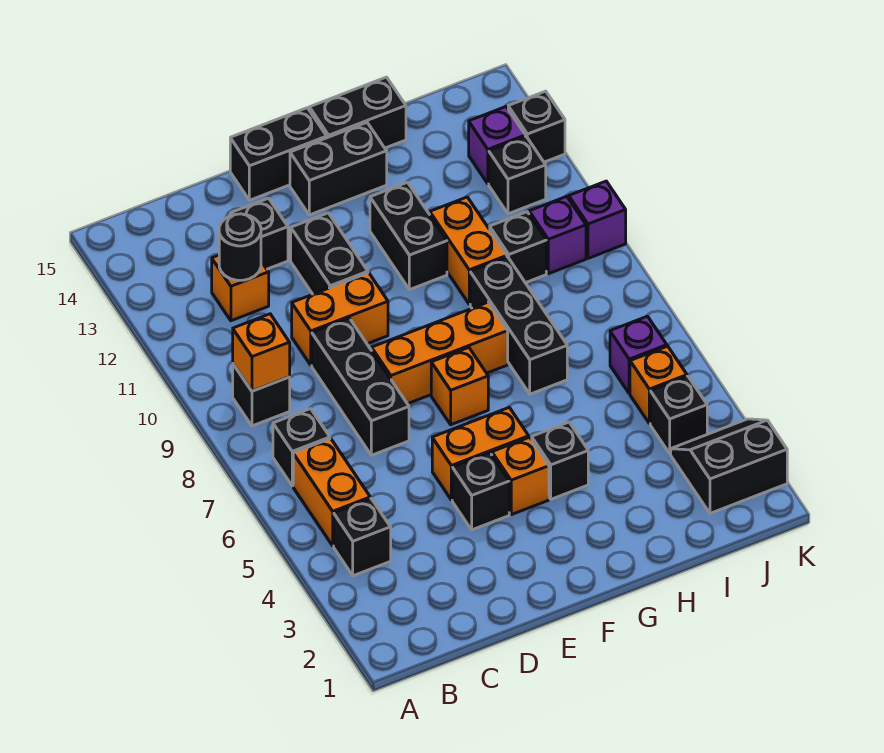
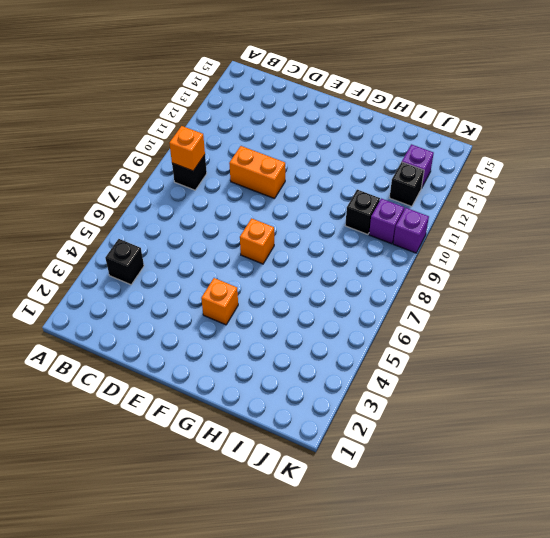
none -> orange brick B5:B6 level 1
none -> black brick B7 level 1
none -> orange brick C12 level 1
none -> black brick D7:D9 level 1

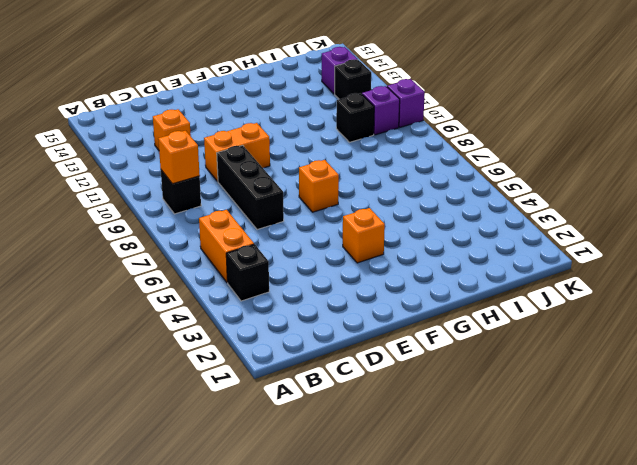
none -> black brick B7 level 1
none -> black brick D13 level 1
none -> black brick E4 level 1
none -> orange brick E5:F5 level 1

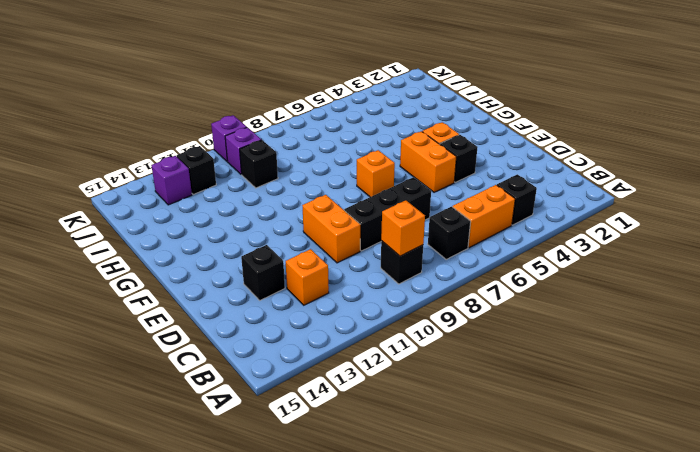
none -> orange brick E8:G8 level 1
none -> black brick E11:E12 level 1
none -> black brick E15:F15 level 1
none -> black brick F14:G14 level 1

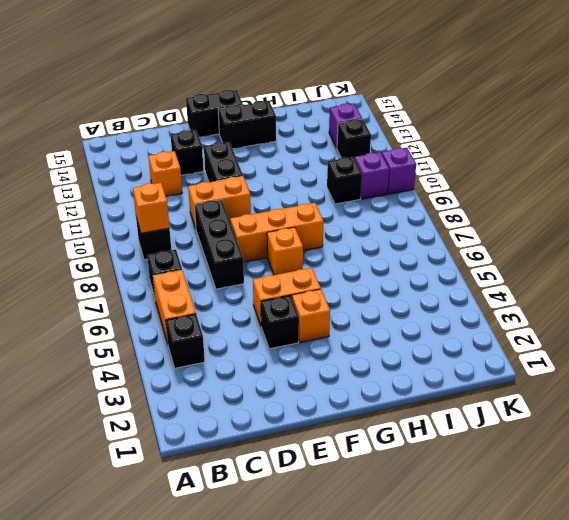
none -> black brick G4 level 1
none -> black brick G11:G12 level 1
none -> black brick G15:H15 level 1
none -> black brick H7:H9 level 1

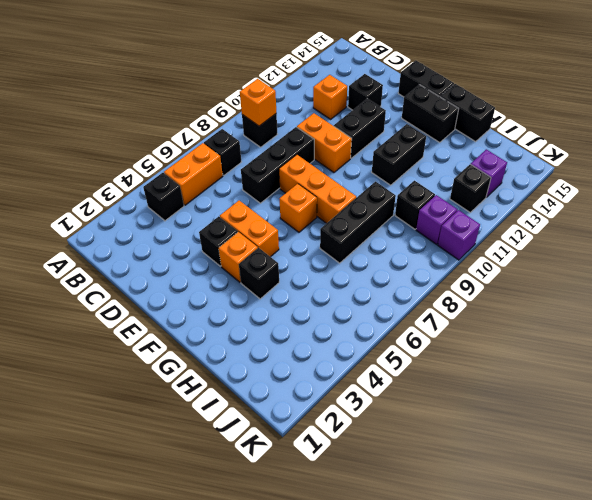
none -> orange brick H10:H11 level 1
none -> black slope J2:K3 level 1 top 2
none -> black brick J4 level 1
none -> orange brick J5 level 1

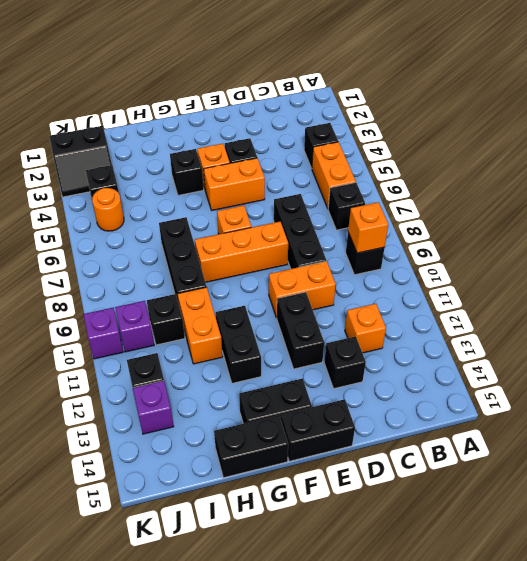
orange round brick J5 level 1 -> orange brick J5 level 1
none -> purple brick J6 level 1
none -> black brick K13 level 1
none -> black round brick C12 level 2

